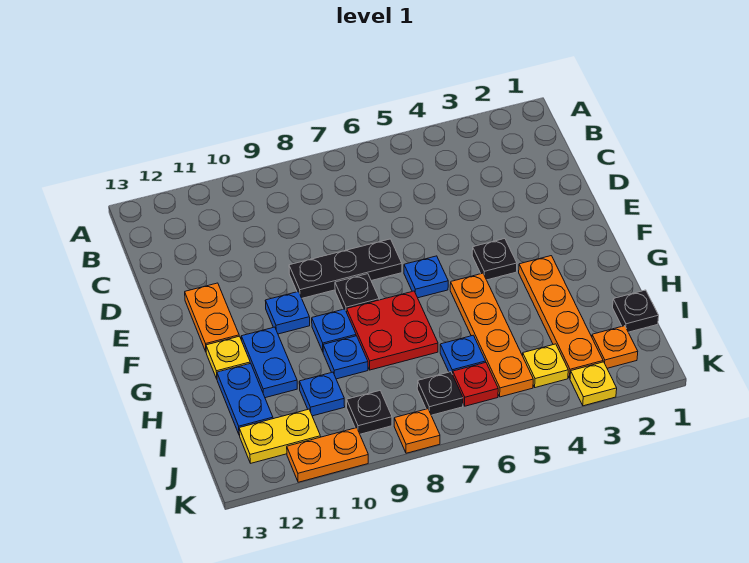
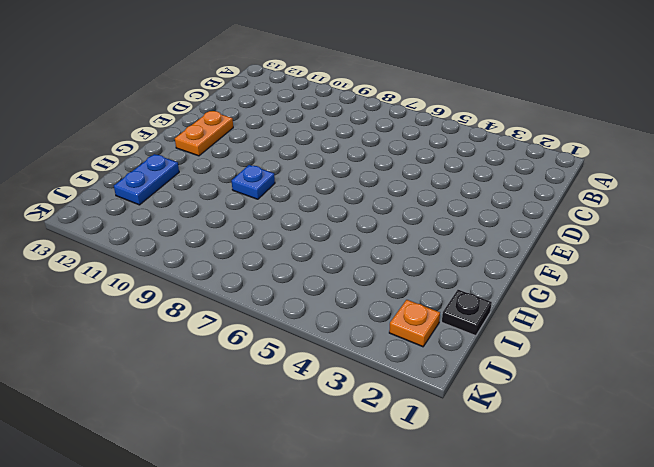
none -> black plate E7:E9 level 1
none -> black plate F4 level 1
none -> blue plate F6 level 1

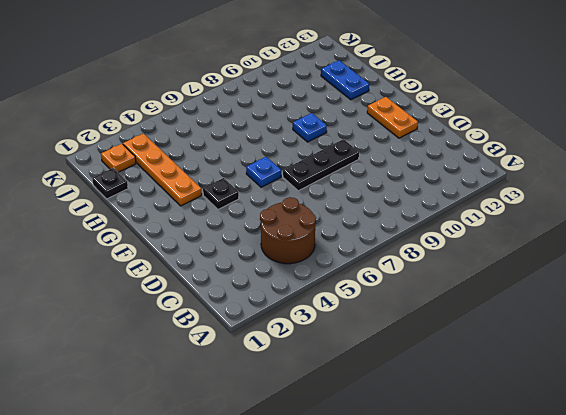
brown round brick B4:C5 level 1 -> none
none -> black plate F8 level 1
none -> blue plate F10 level 1
none -> orange plate G5:J5 level 1

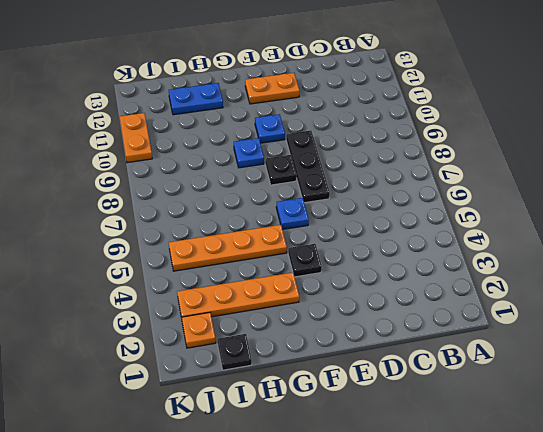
none -> red plate G7:H8 level 1
none -> blue plate G11:H11 level 1
none -> yellow plate G12 level 1

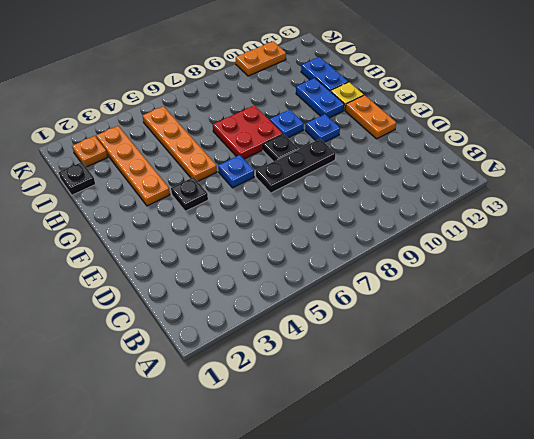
none -> blue plate H9 level 1
none -> blue plate I6 level 1
none -> blue plate I10 level 1

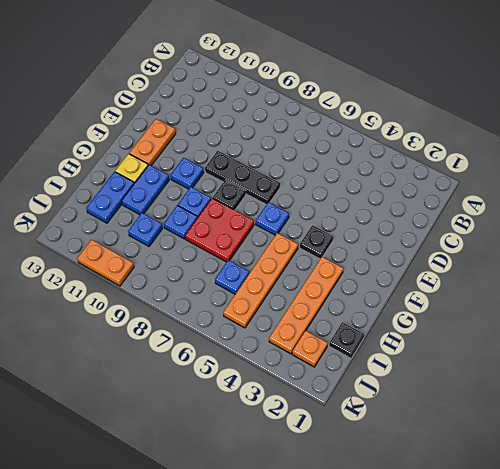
none -> yellow plate J4 level 1
none -> red plate J6 level 1
none -> black plate J7 level 1

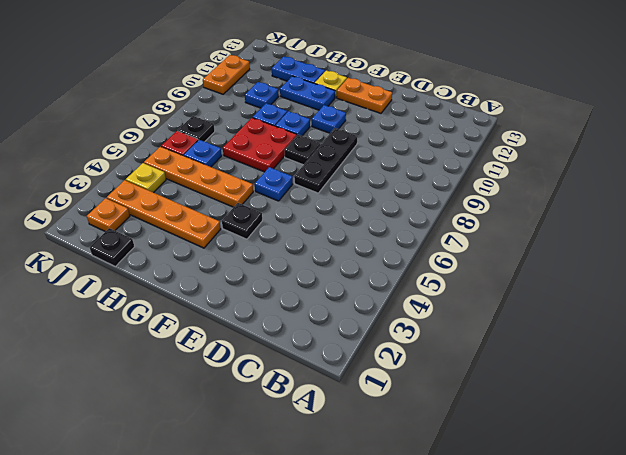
none -> black plate J9 level 1
none -> yellow plate J11:J12 level 1
none -> yellow plate K3 level 1

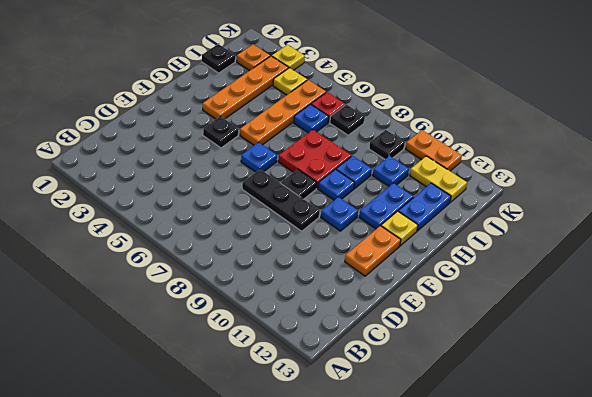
none -> orange plate K8 level 1

